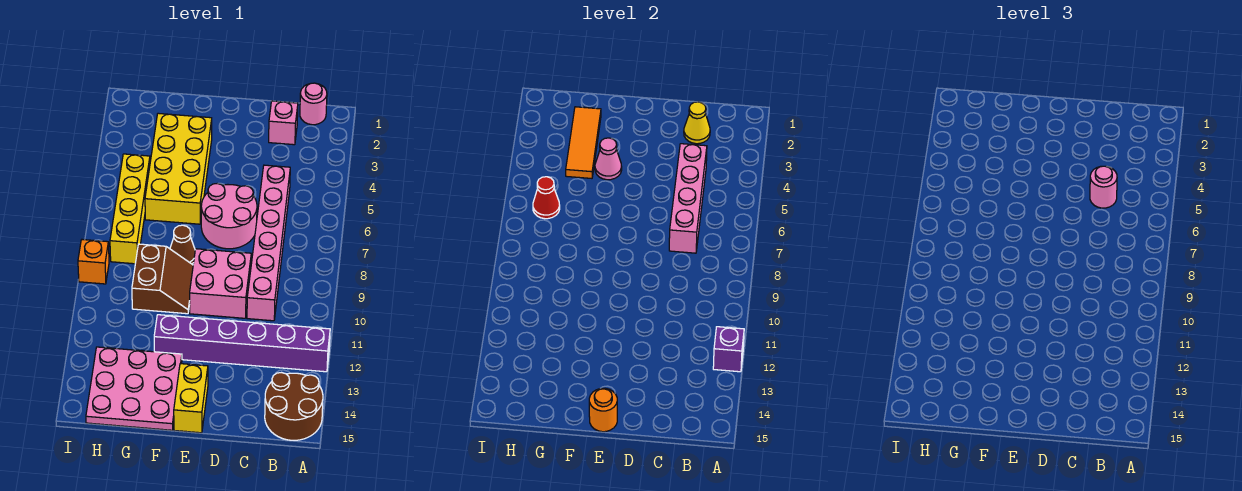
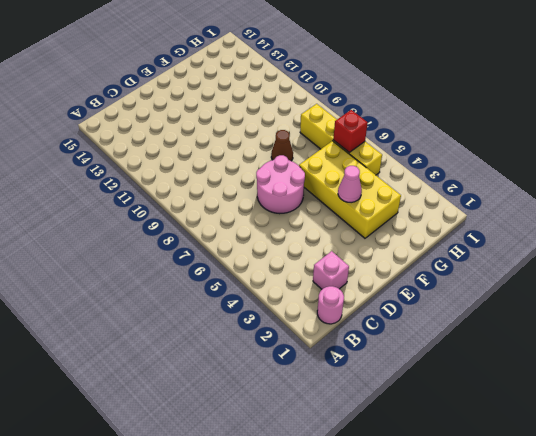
red brick H6 level 2 -> red cone H6 level 2
none -> purple brick A12:F12 level 1
none -> brown round brick A14:B15 level 1
none -> pink brick C5:C10 level 1

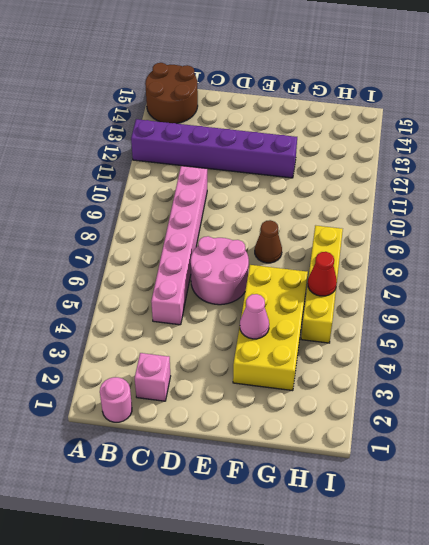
none -> pink brick D9:E10 level 1
none -> yellow brick E14:E15 level 1
none -> brown slope F9:G10 level 1 top G

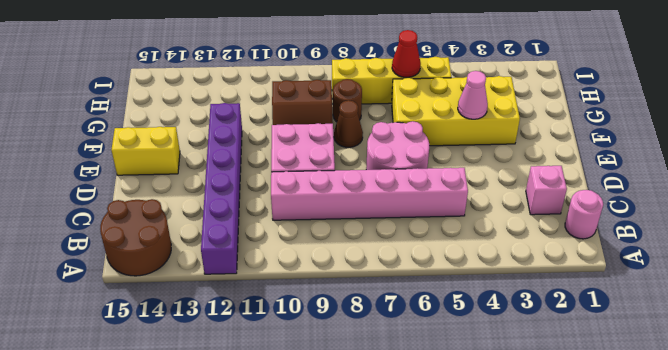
brown round brick G8 level 1 -> none
none -> pink plate F13:H15 level 1
none -> orange brick I9 level 1
none -> purple brick A12 level 2

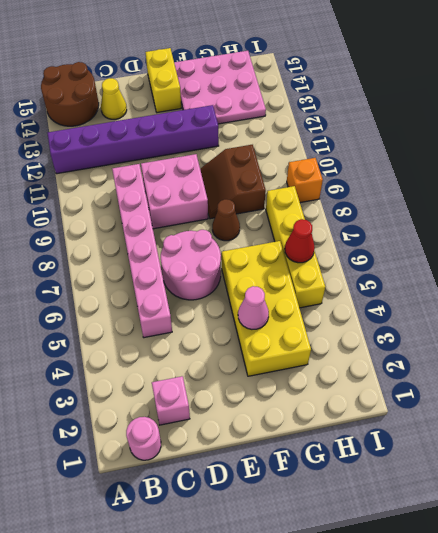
yellow cone C14 level 1 -> yellow cone C2 level 2
none -> purple brick A12 level 2
none -> pink brick C4:C7 level 2
none -> orange round brick E15 level 2

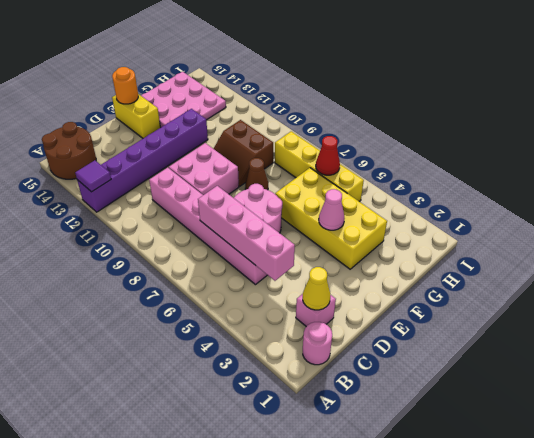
purple tile A12 level 2 -> purple brick A12 level 2
none -> orange brick I9 level 1
none -> orange tile G2:G4 level 2
none -> pink round brick C5 level 3

